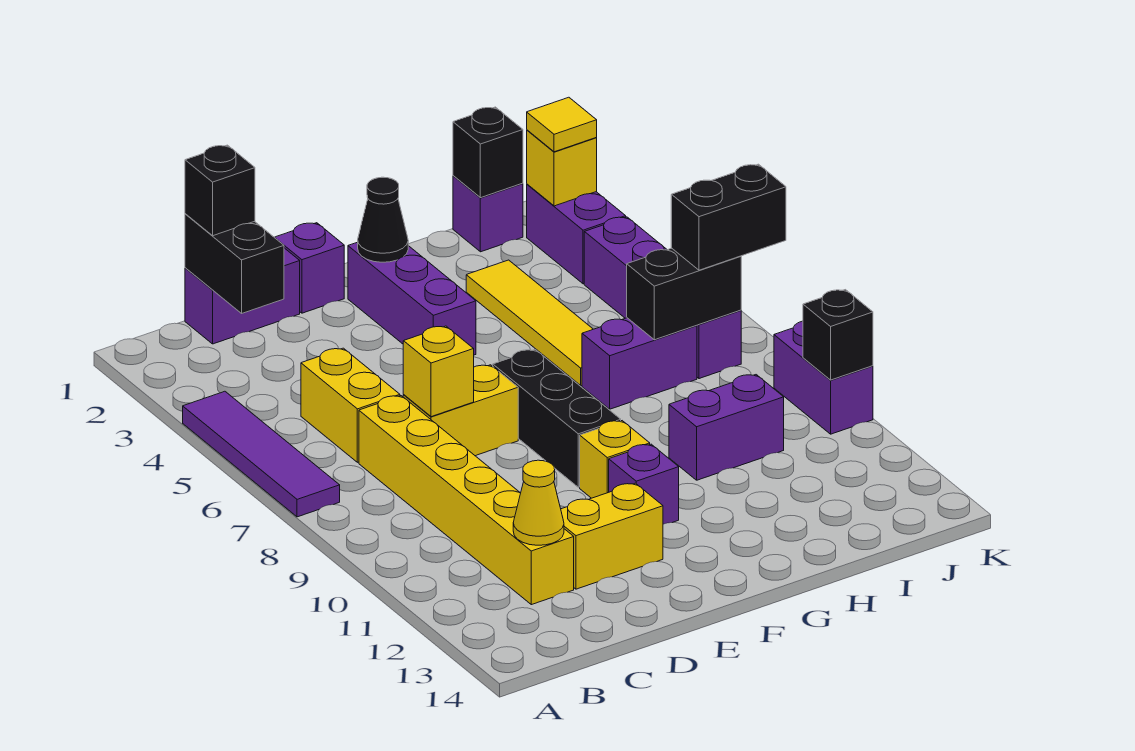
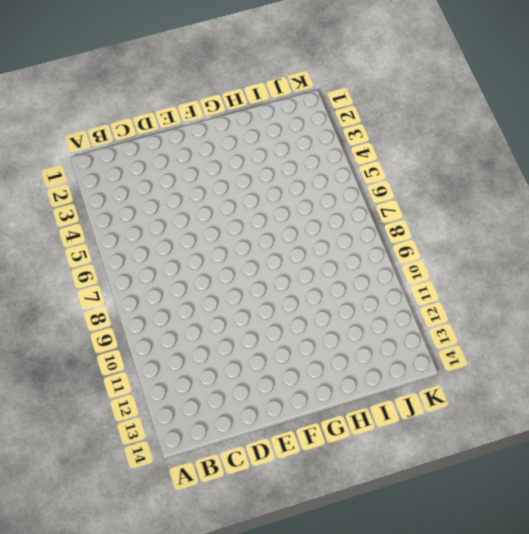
none -> purple tile A4:A7 level 1
none -> purple brick C1:D1 level 1
none -> yellow brick C5:C6 level 1

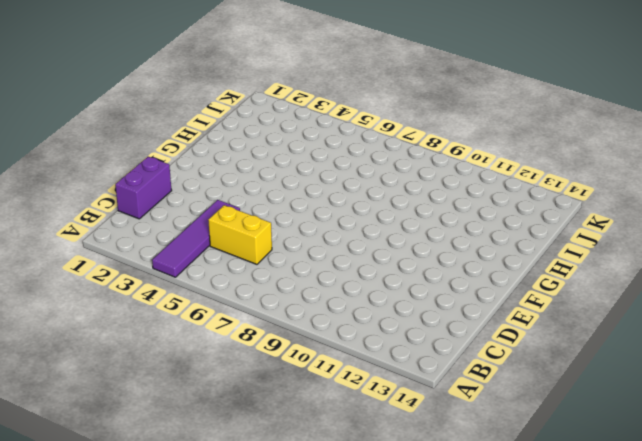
purple tile A4:D4 level 1 -> purple tile A4:A7 level 1
none -> yellow brick C7:C12 level 1
none -> yellow brick D7:E7 level 1
none -> yellow brick D12:E12 level 1

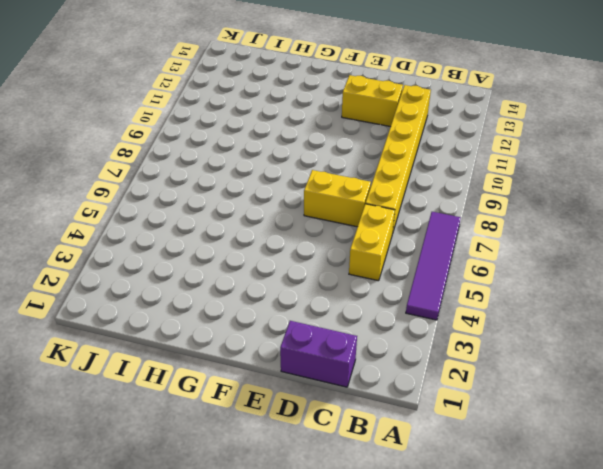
none -> purple brick E1 level 1
none -> purple brick F2:F4 level 1
none -> black brick F7:F9 level 1

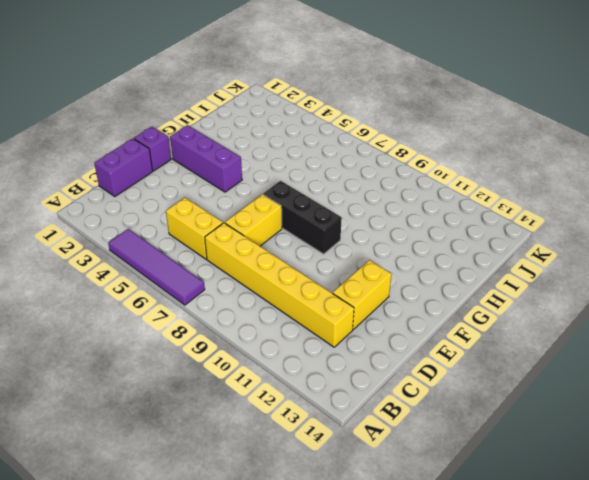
none -> yellow brick F10 level 1
none -> purple brick F11 level 1
none -> yellow tile H3:H6 level 1

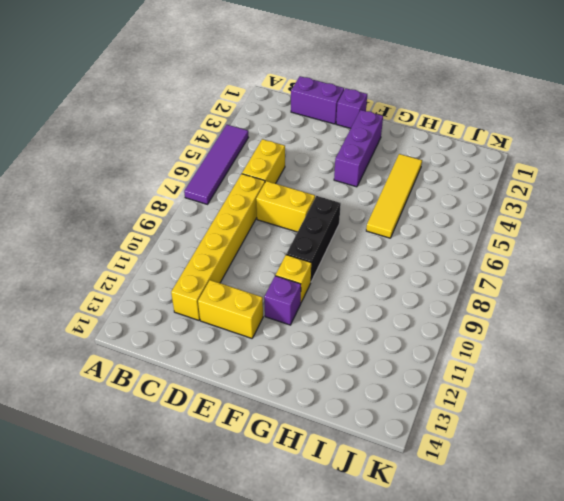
none -> purple brick H7:I7 level 1
none -> purple brick H10:I10 level 1
none -> purple brick I1 level 1

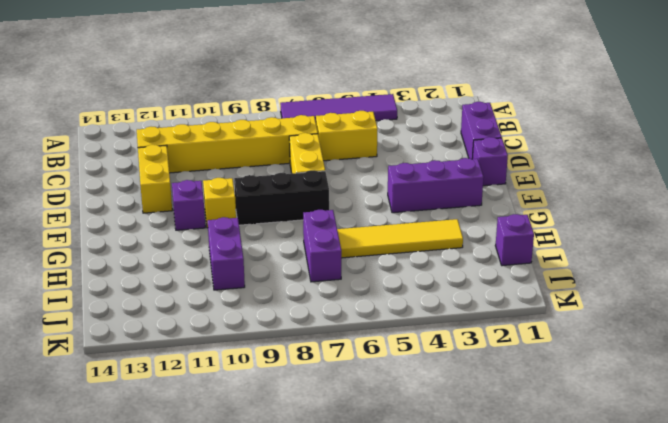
none -> purple brick J2:J3 level 1
none -> purple brick J4:J7 level 1
none -> purple brick K9:K10 level 1

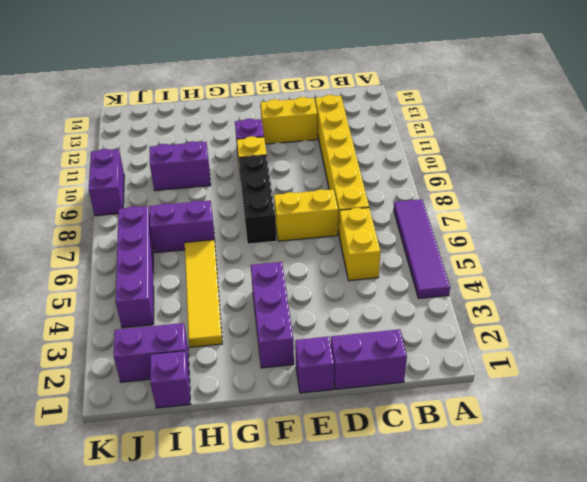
purple brick I2:J2 level 1 -> purple brick J2:J3 level 1
none -> black brick C1:C2 level 2
none -> yellow cone C12 level 2
none -> yellow brick D7 level 2

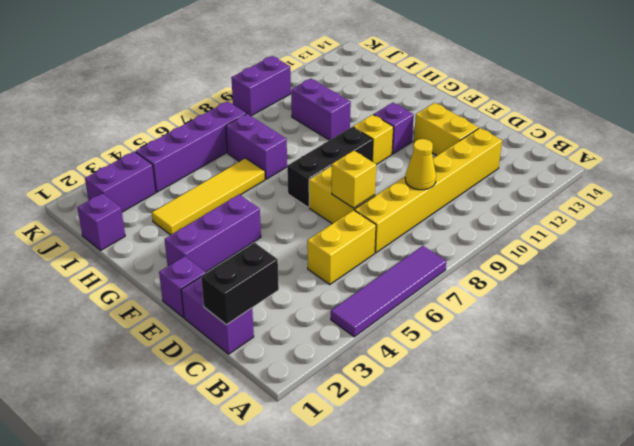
yellow cone C9 level 2 -> yellow cone C12 level 2
none -> black cone F2 level 2
none -> black brick I1 level 2
none -> black brick I7:J7 level 2

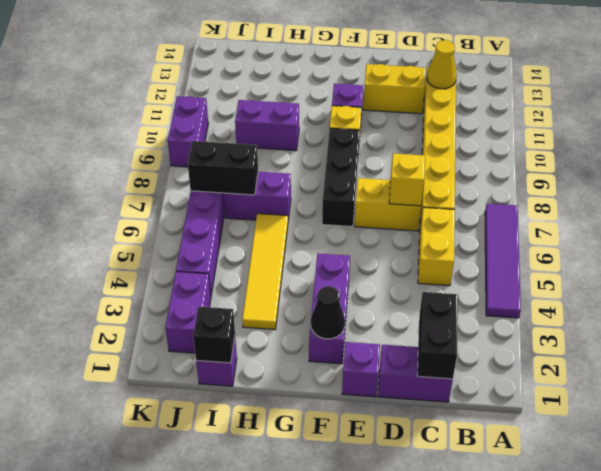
none -> yellow brick J2 level 2
none -> black brick K10 level 2
none -> black brick C1 level 3

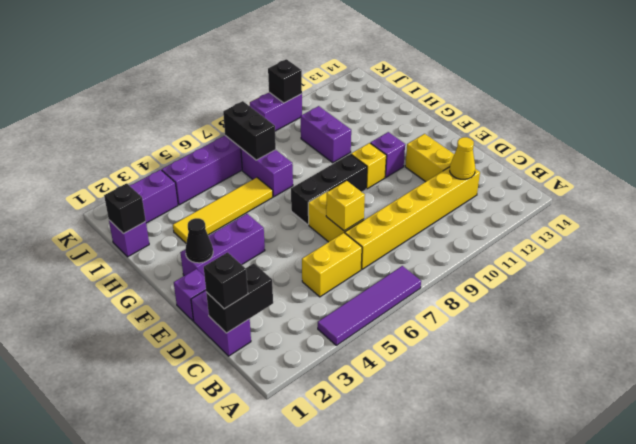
none -> yellow brick J2 level 2
none -> yellow tile J2 level 3
none -> black brick J7:K7 level 3

